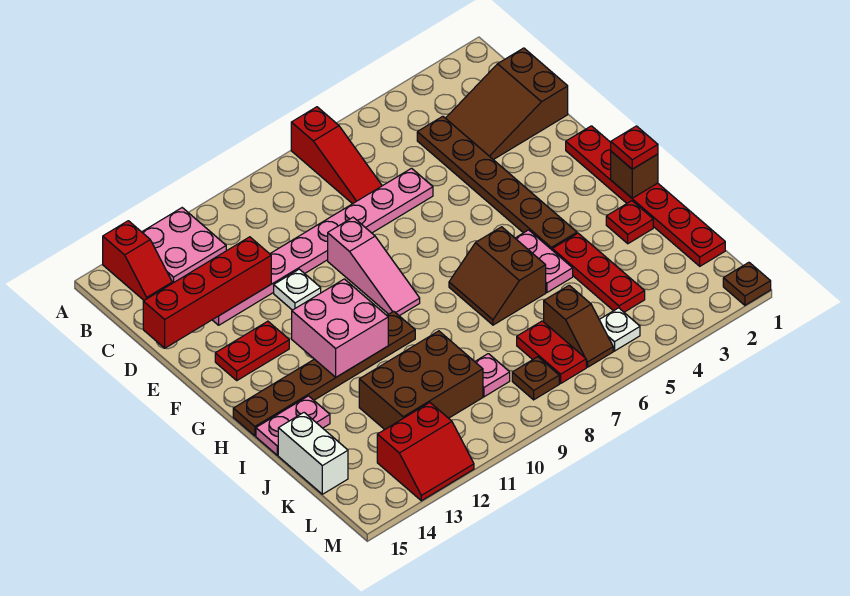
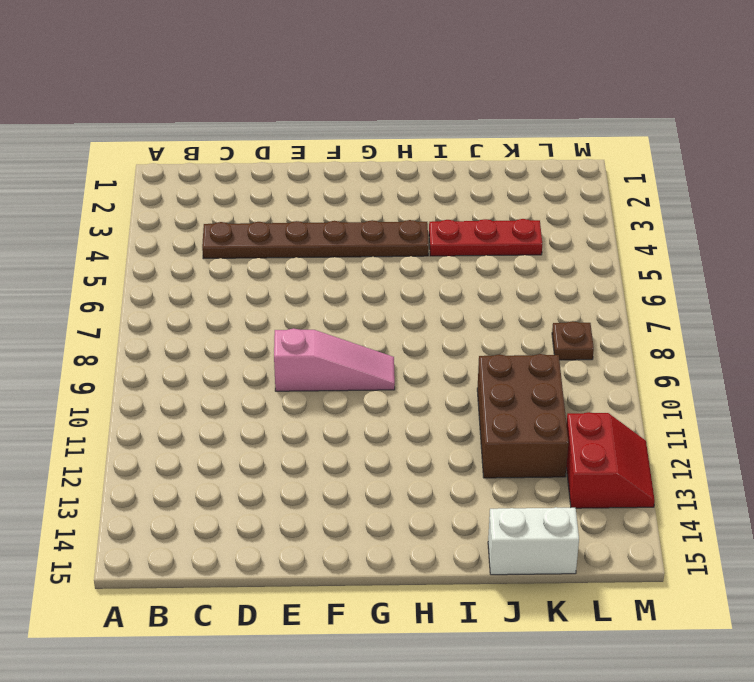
none -> red slope A7:C7 level 1 top A
none -> pink plate A12:B13 level 1
none -> red slope A14:B14 level 1 top A

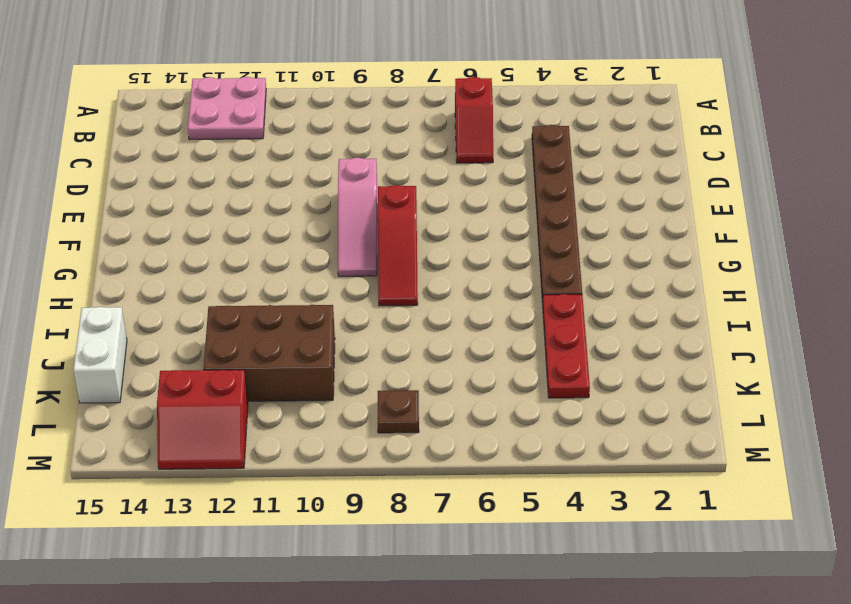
red slope B6:C6 level 1 top B -> red slope A14:B14 level 1 top A
red slope F8:H8 level 1 top F -> red slope A7:C7 level 1 top A
none -> brown slope C1:D3 level 1 top 1
none -> pink plate D6:D13 level 1
none -> white plate E11 level 1

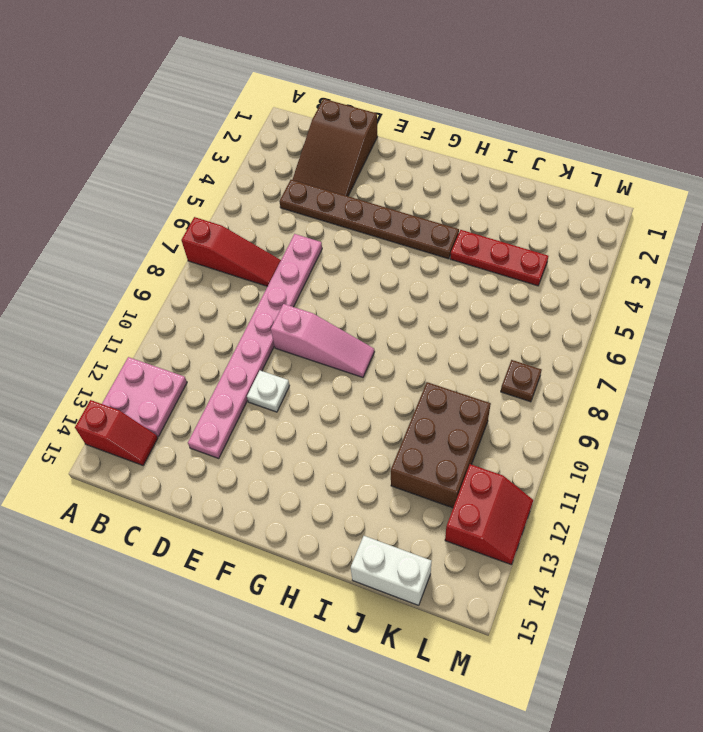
none -> red plate F1:K1 level 1
none -> red plate F13:F14 level 1
none -> pink plate H5:I5 level 1

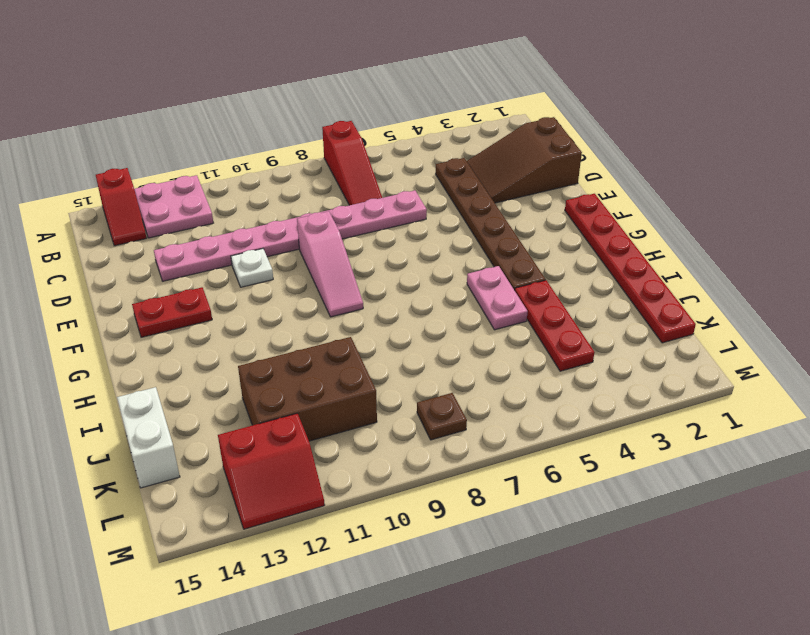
none -> brown slope H6:I7 level 1 top 6
none -> brown plate H10:H15 level 1
none -> red plate I2 level 1

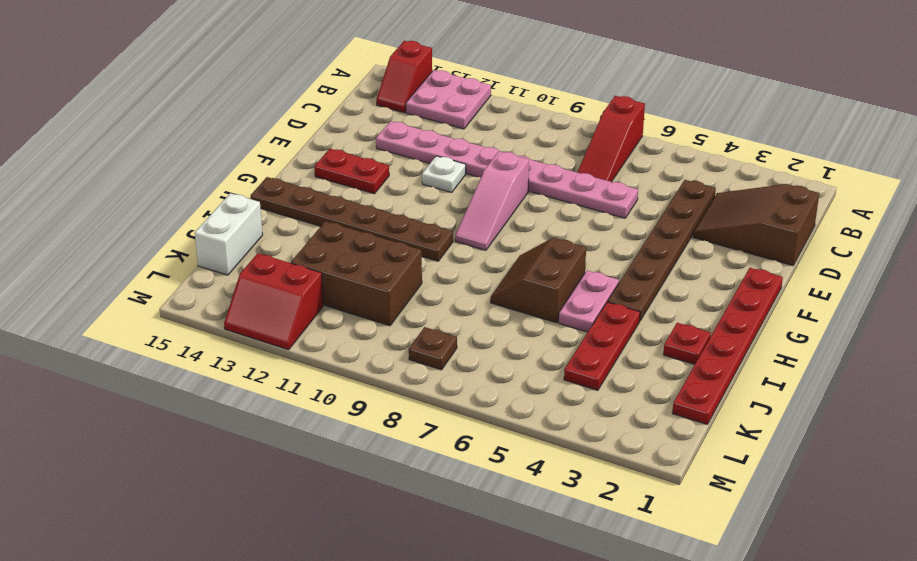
none -> pink plate I14:I15 level 1
none -> brown slope K6:L6 level 1 top K
none -> red plate K7:L7 level 1

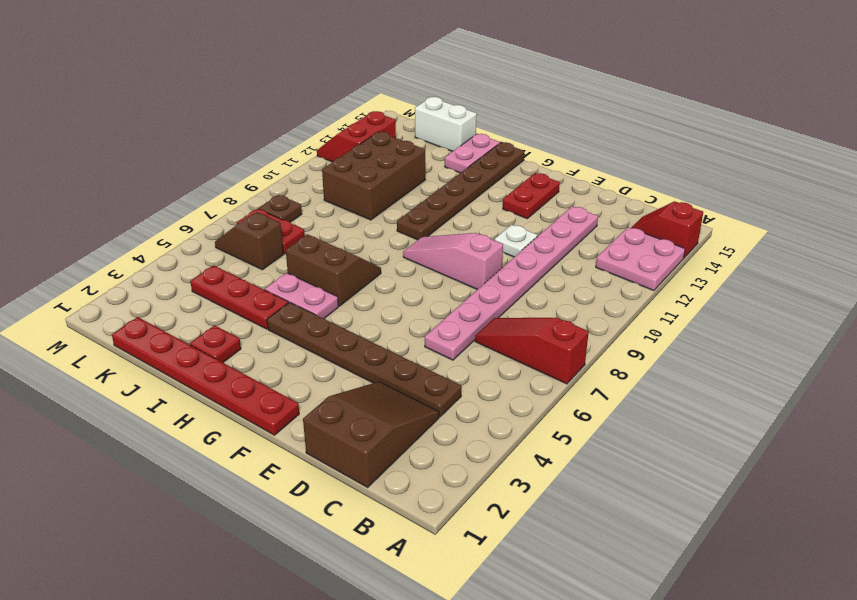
none -> pink plate K9 level 1
none -> white plate L5 level 1
none -> brown plate M1 level 1

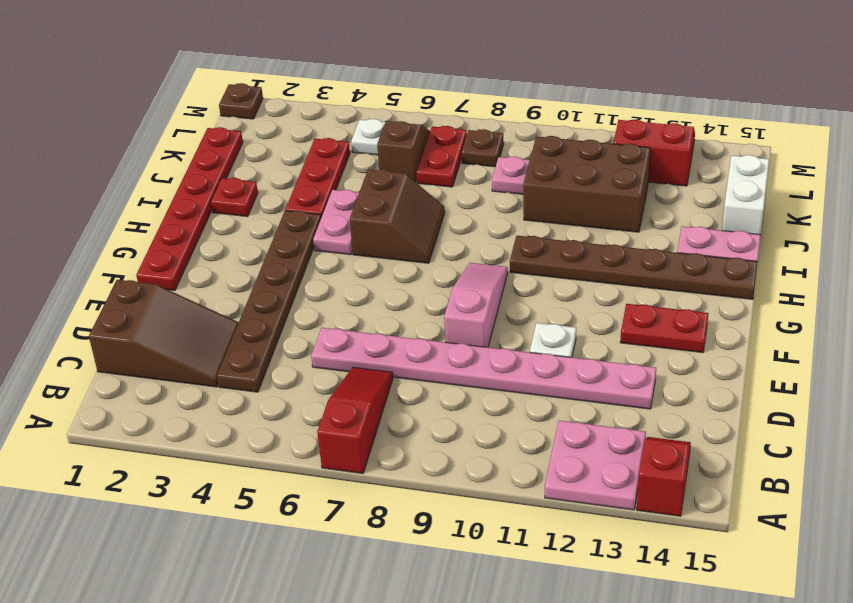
none -> red brick D12:D15 level 2
none -> pink brick G11:H12 level 2
none -> brown brick H1 level 2

